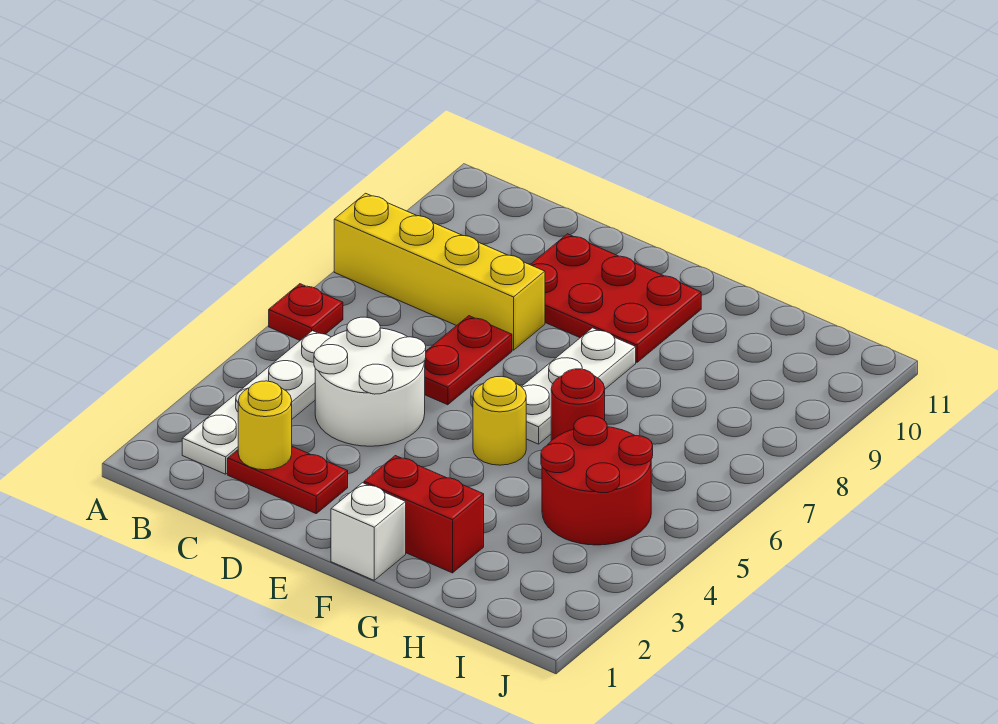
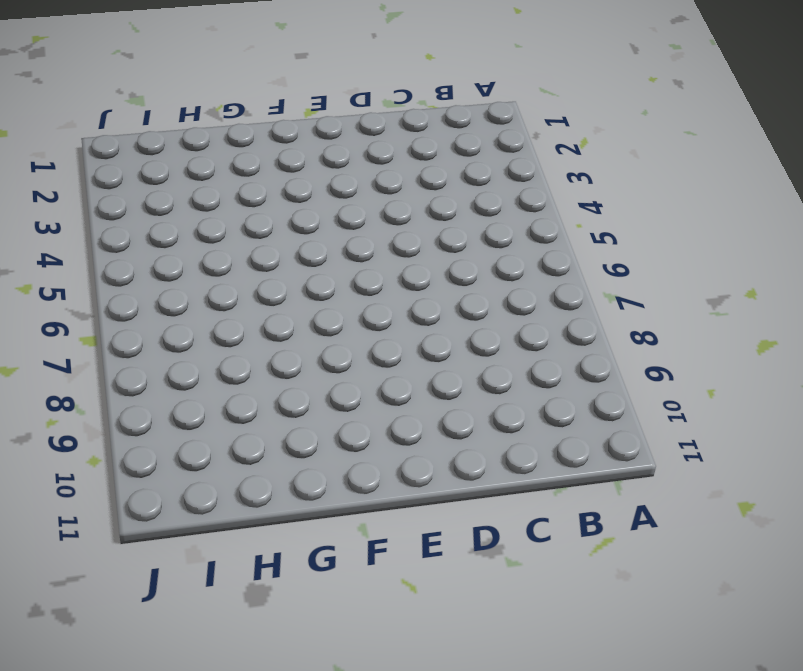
none -> red plate A6 level 1
none -> yellow brick A8:D8 level 1
none -> white plate B2:B5 level 1

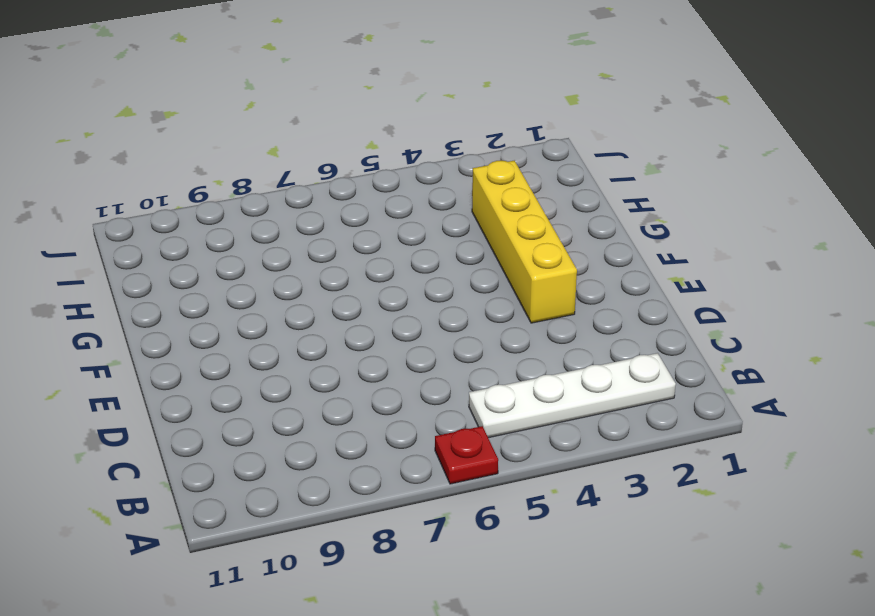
yellow brick E3:H3 level 1 -> yellow brick A8:D8 level 1
none -> red plate C2:D2 level 1
none -> white round brick C4:D5 level 1
none -> red plate D6:D7 level 1

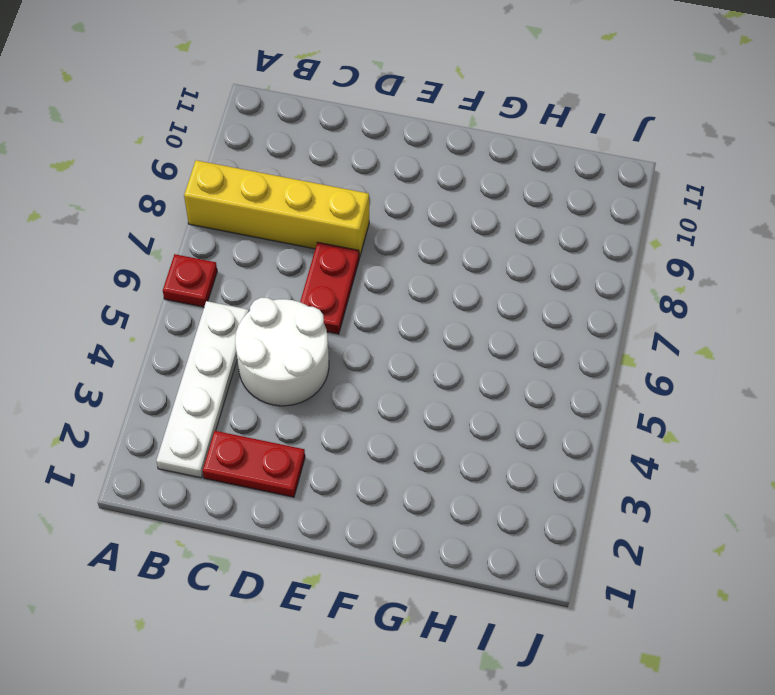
none -> red plate D9:F10 level 1
none -> white brick F1 level 1
none -> red brick F2:G2 level 1

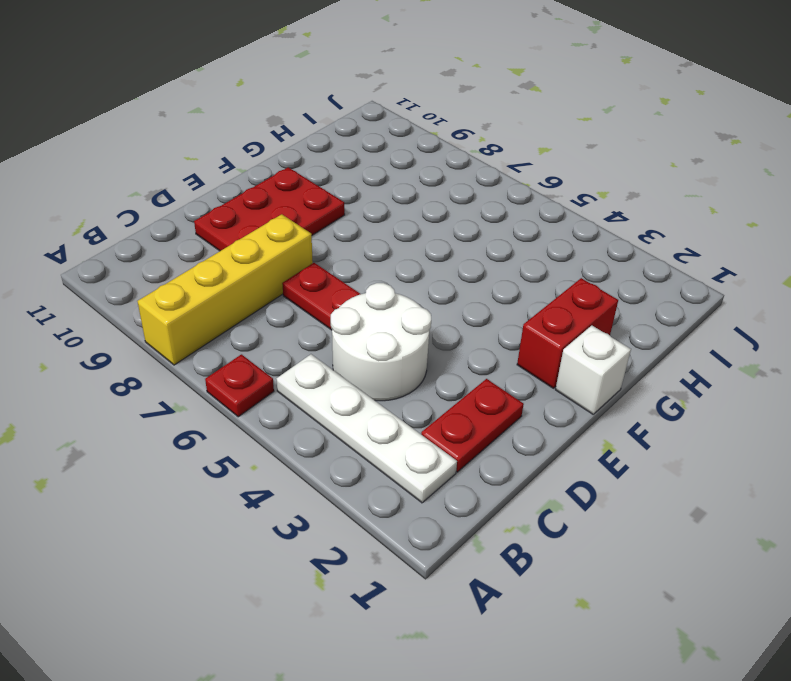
none -> yellow round brick F5 level 1
none -> white plate F6:F8 level 1
none -> red round brick G6 level 1

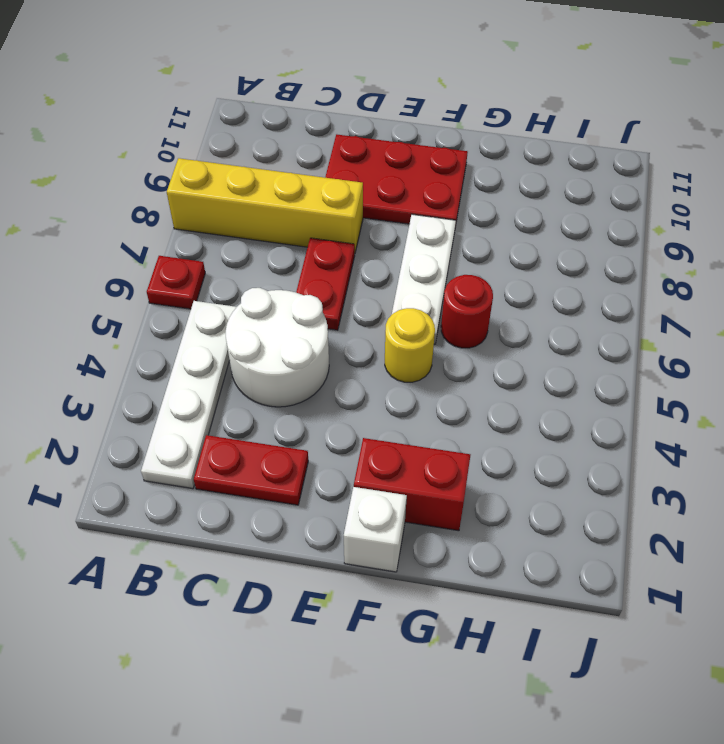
none -> red round brick H4:I5 level 1
none -> yellow round brick C2 level 2

